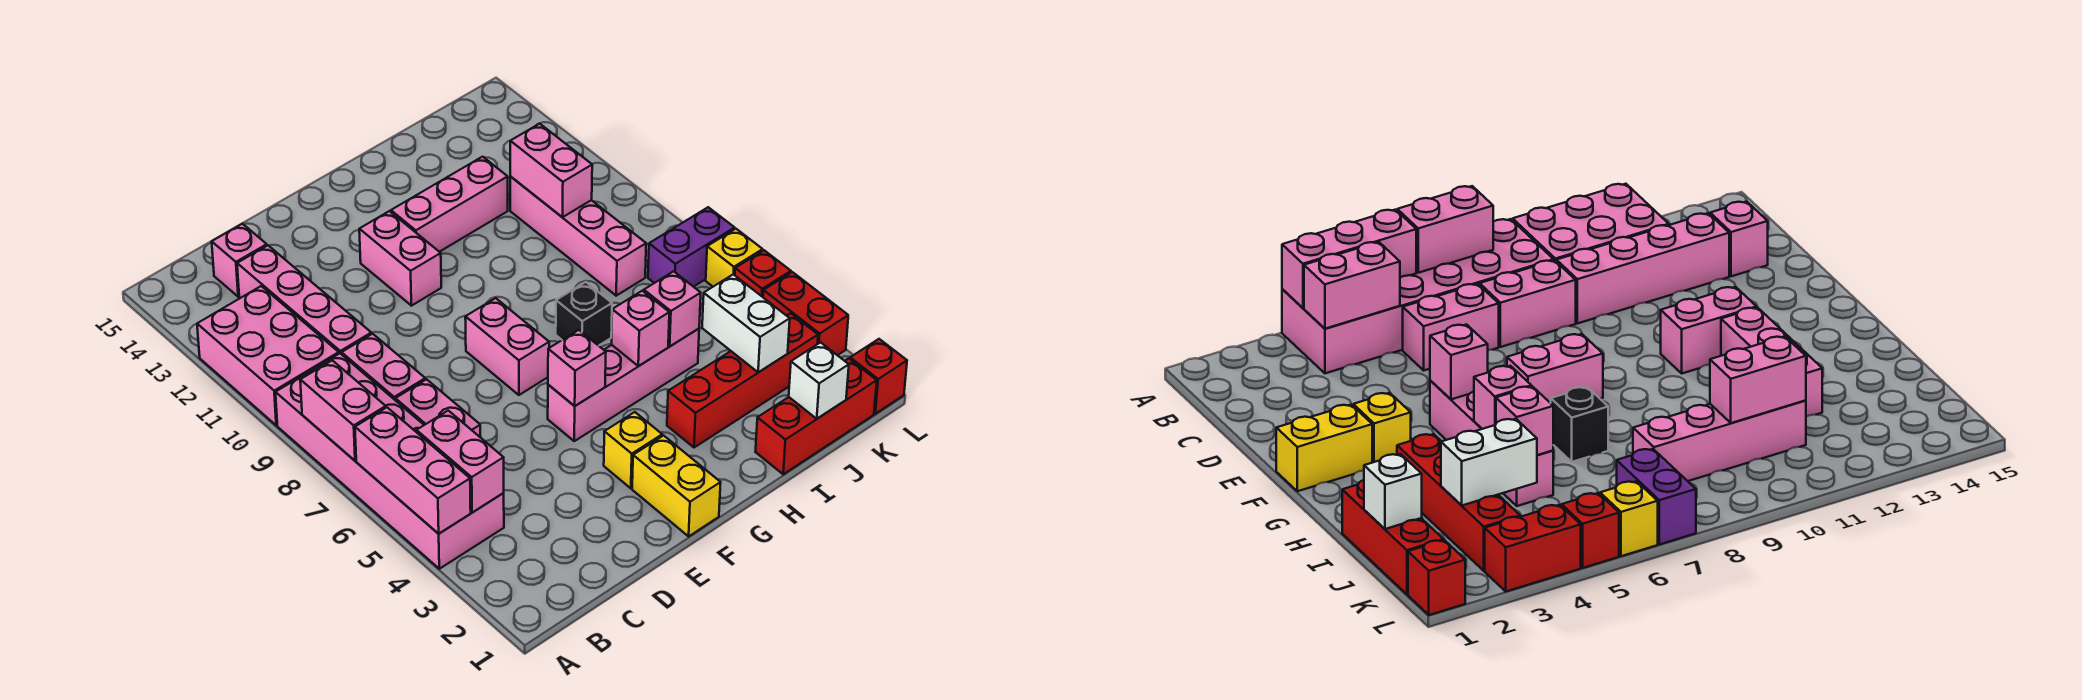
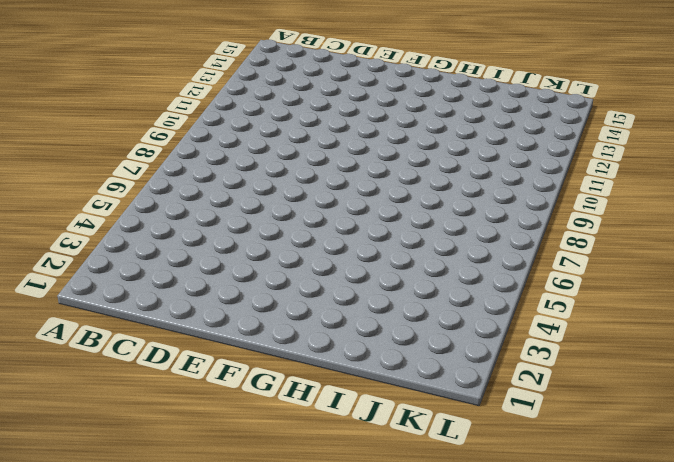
none -> pink brick A4:B9 level 1
none -> pink brick A10:B12 level 1
none -> pink brick C6:C7 level 1
none -> pink brick C8:C9 level 1

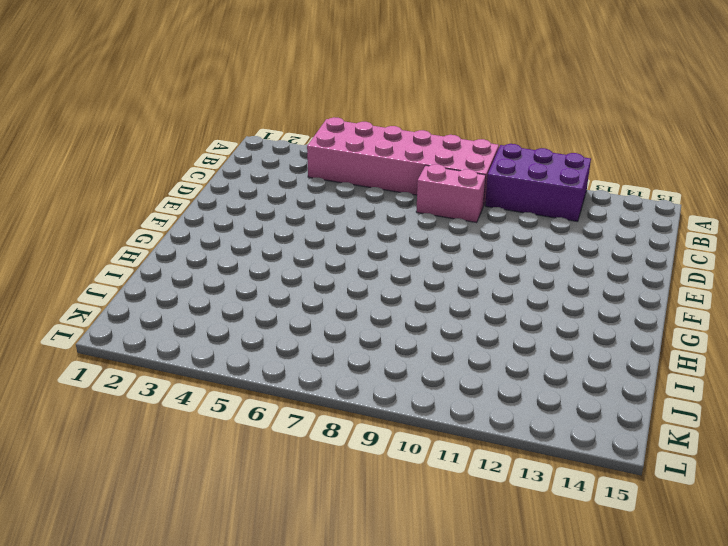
purple brick A10:B12 level 1 -> pink brick A10:B12 level 1
none -> pink brick C6:C7 level 1
none -> pink brick C10:C13 level 1
none -> pink brick C14 level 1
none -> yellow brick F1:F2 level 1

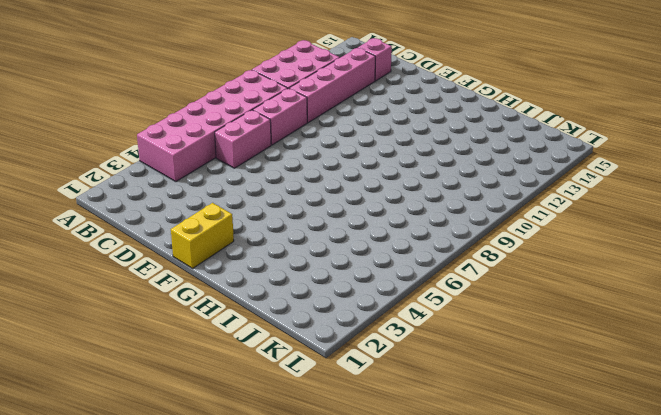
none -> yellow brick F3 level 1
none -> pink brick F5:I5 level 1
none -> pink brick F7:F8 level 1
none -> pink brick F11:F12 level 1

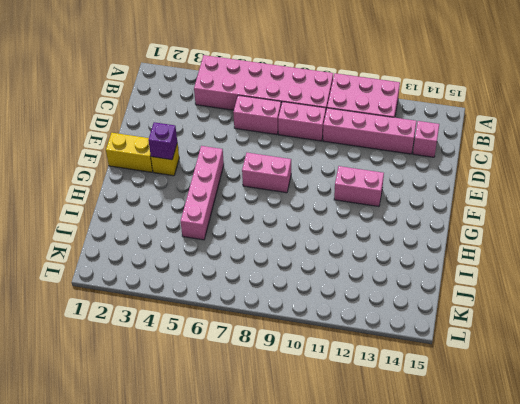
purple brick F3 level 2 -> none
none -> pink brick G12:I12 level 1
none -> red brick H3:K3 level 1
none -> black brick H7 level 1
none -> red brick I1:K1 level 1

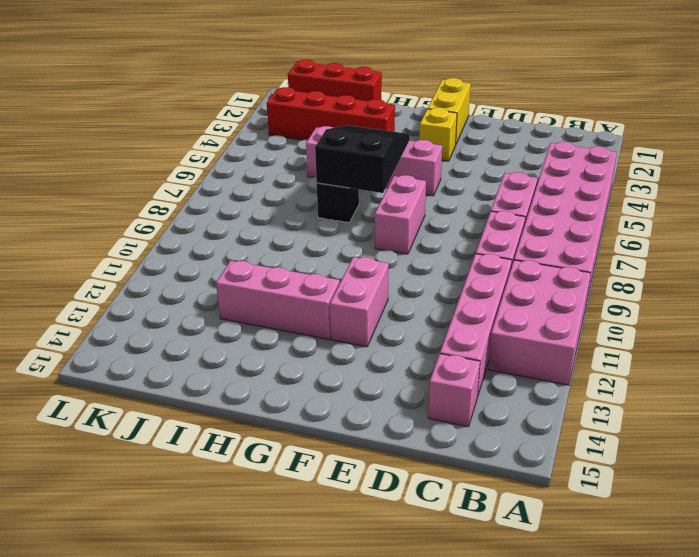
black slope G5:H7 level 2 top 7 -> pink brick H5 level 2
none -> pink brick J8:J11 level 1
none -> purple brick K7:L7 level 1
none -> red brick L1 level 1
none -> red brick L3:L4 level 1

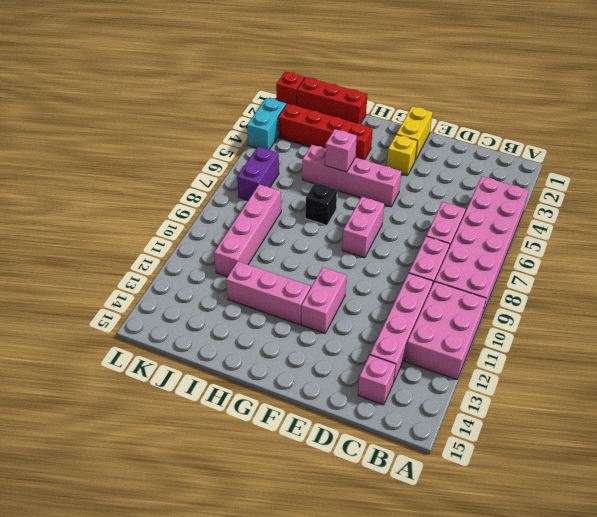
purple brick K6:K7 level 1 -> purple brick K7:L7 level 1
cyan brick L3:L4 level 1 -> red brick L3:L4 level 1
none -> red brick L5 level 1
none -> yellow brick L6 level 1
none -> pink brick A4:A6 level 2
none -> pink brick A7:A8 level 2

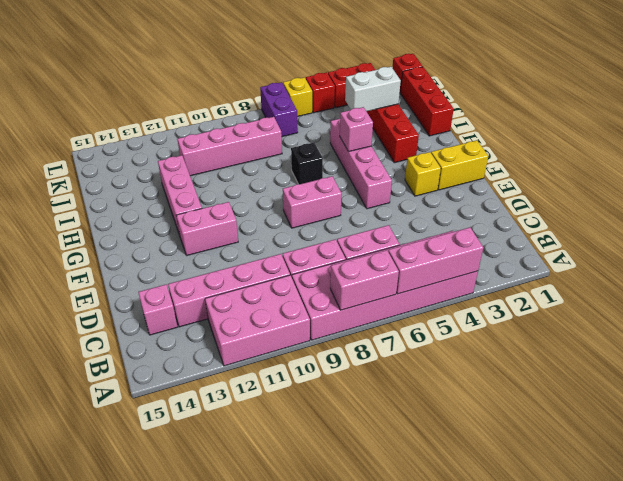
none -> pink brick B4:B5 level 2
none -> pink brick F5 level 2
none -> pink brick I5 level 2
none -> white brick J1 level 2

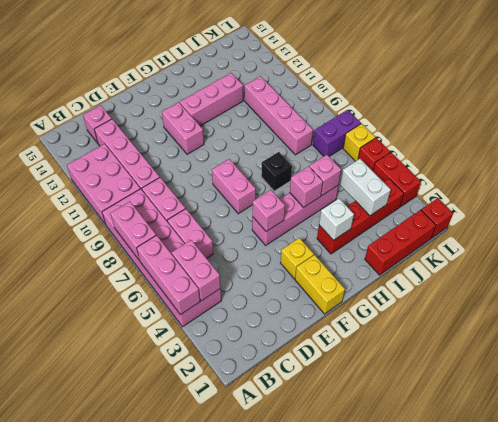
white brick H3 level 2 -> white brick J1 level 2
none -> pink brick J10:J11 level 2

